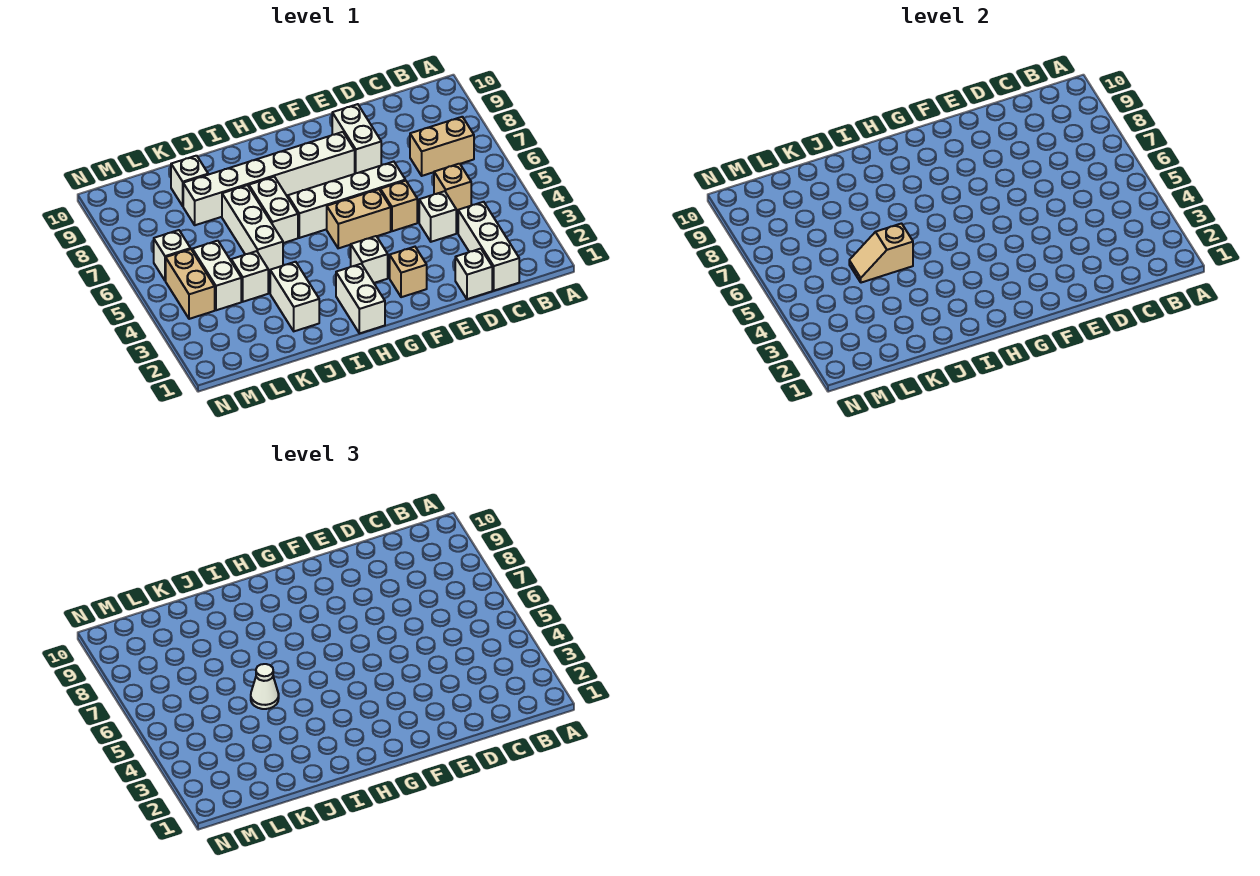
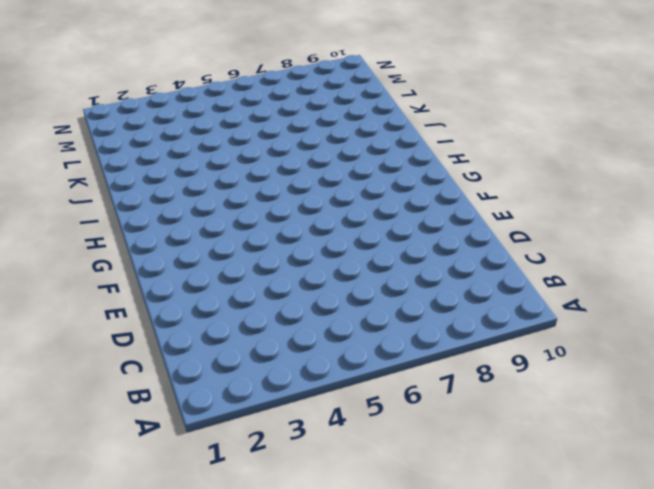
none -> tan brick B7:C7 level 1
none -> white brick C1:C3 level 1
none -> tan brick C5 level 1

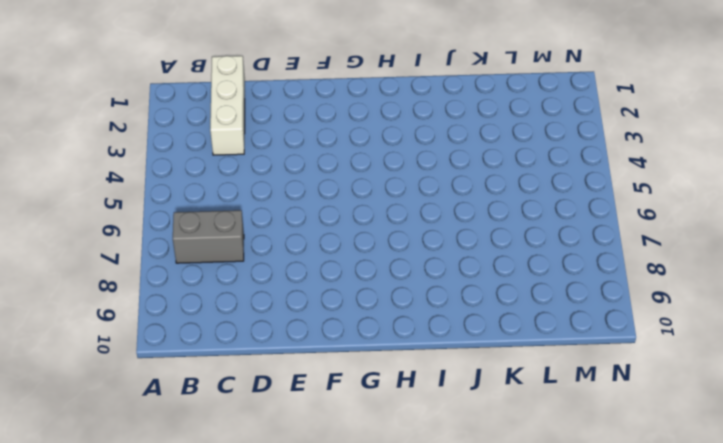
grey brick B7:C7 level 1 -> tan brick B7:C7 level 1
none -> tan brick C5 level 1
none -> white brick D1 level 1
none -> white brick D4 level 1

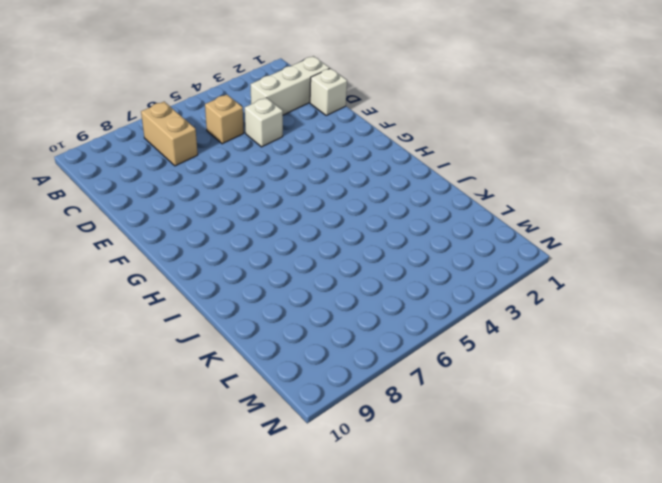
none -> tan brick E5 level 1
none -> white brick E6:H6 level 1
none -> white brick E8:E9 level 1

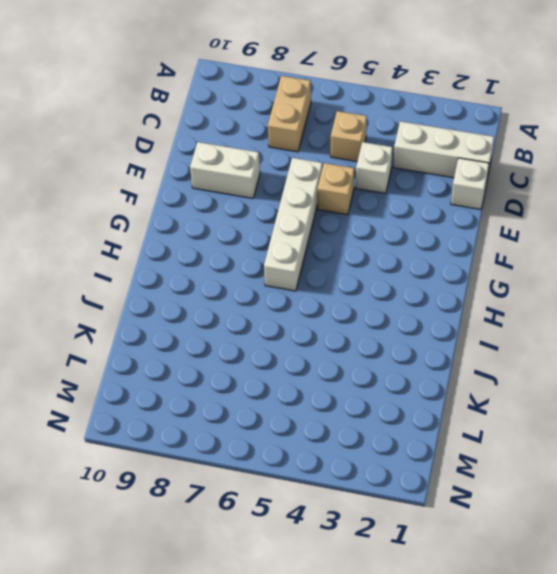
none -> tan brick F2 level 1
none -> tan brick F5:G5 level 1
none -> white brick F8:K8 level 1

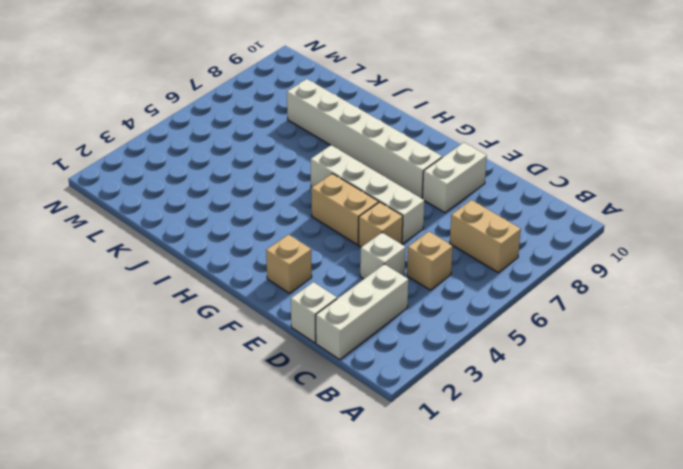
none -> white brick G3 level 1
none -> white brick H1:H2 level 1
none -> white brick I6:I7 level 1

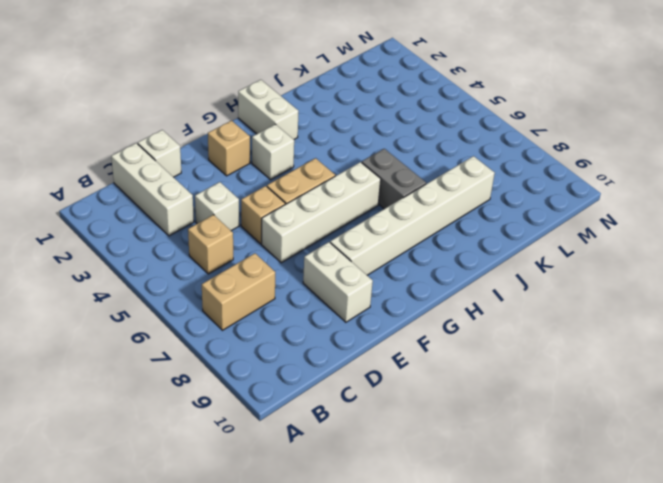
grey brick I6:I7 level 1 -> white brick I6:I7 level 1
none -> white brick J2:J3 level 1
none -> white brick J5:J7 level 1
none -> white brick K4 level 1

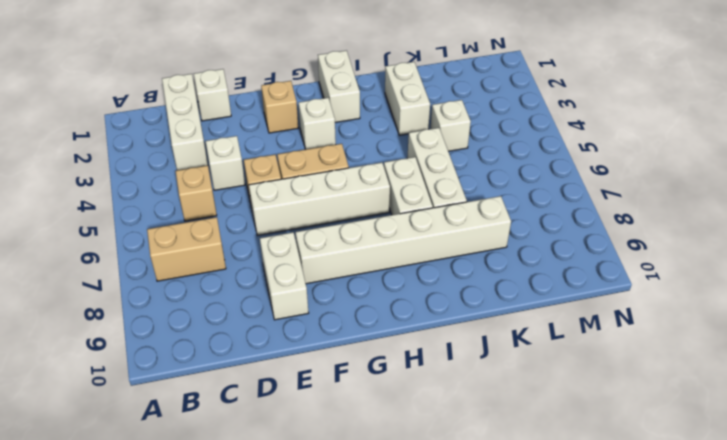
none -> white brick K9 level 1
none -> white brick L4:L5 level 1
none -> tan brick M4:M5 level 1

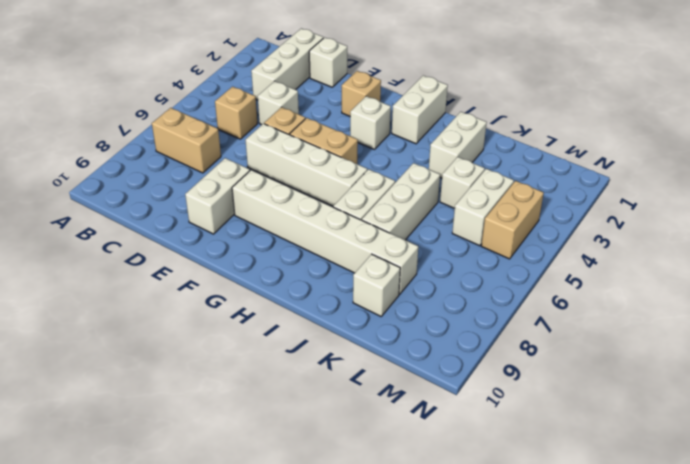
none -> white brick M6 level 1
none -> tan slope J5:K5 level 2 top J
none -> white cone J5 level 3

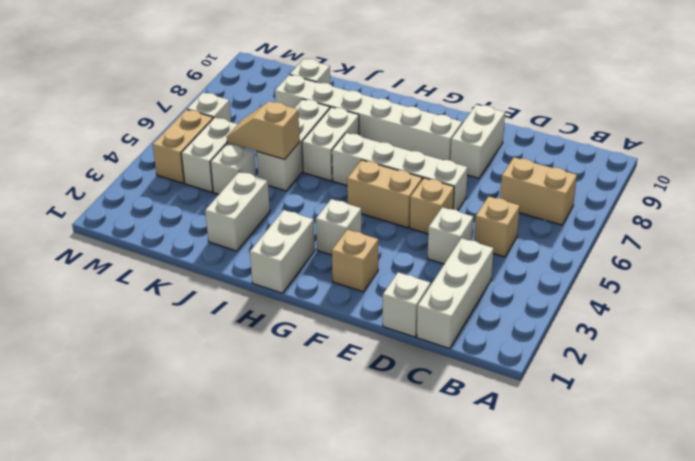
none -> white cone J5 level 3

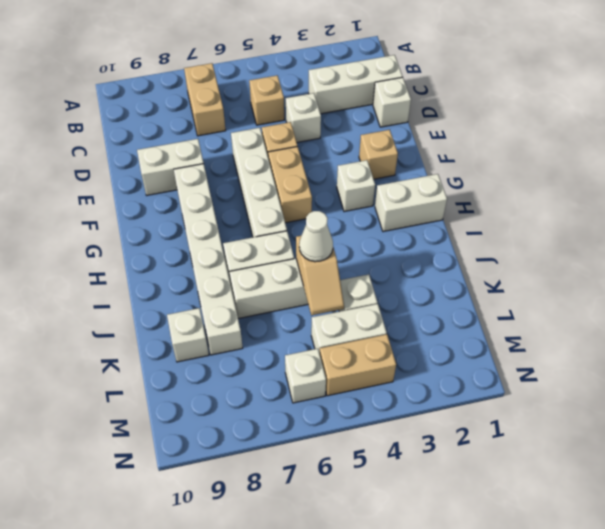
none -> white brick J2:J3 level 1

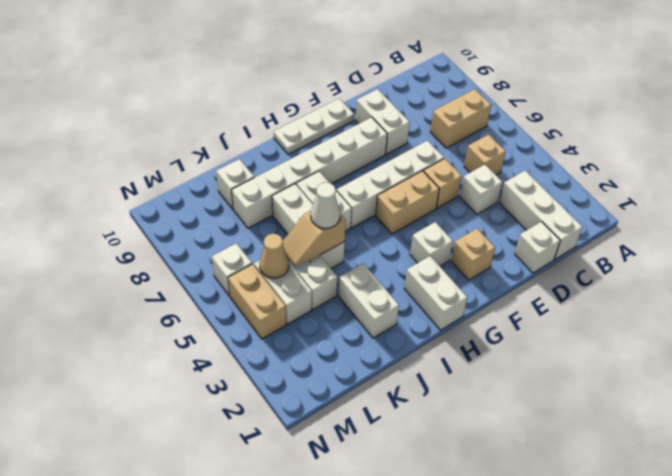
white plate F10:H10 level 1 -> none
tan cone L5 level 2 -> none

